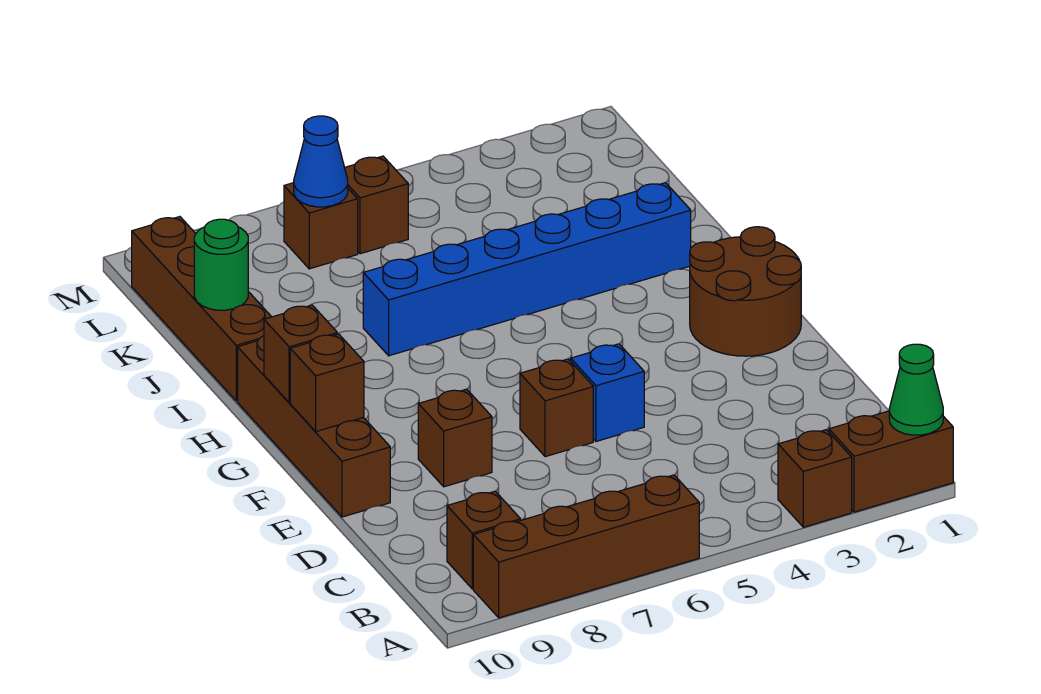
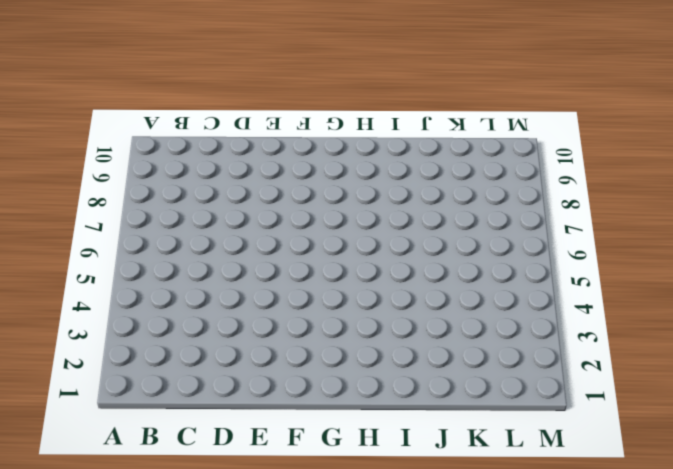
none -> brown brick A1:A2 level 1
none -> brown brick A3 level 1
none -> brown brick A6:A9 level 1

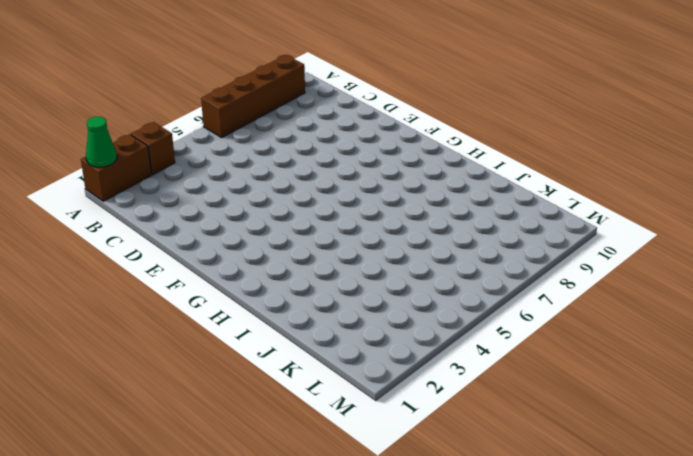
none -> brown brick B9 level 1
none -> blue brick E5 level 1
none -> brown brick E6 level 1

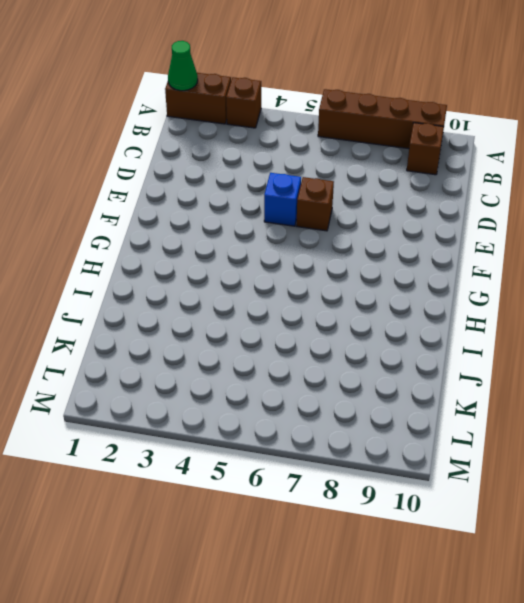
none -> brown brick E8 level 1
none -> brown brick E10:H10 level 1
none -> brown round brick F1:G2 level 1

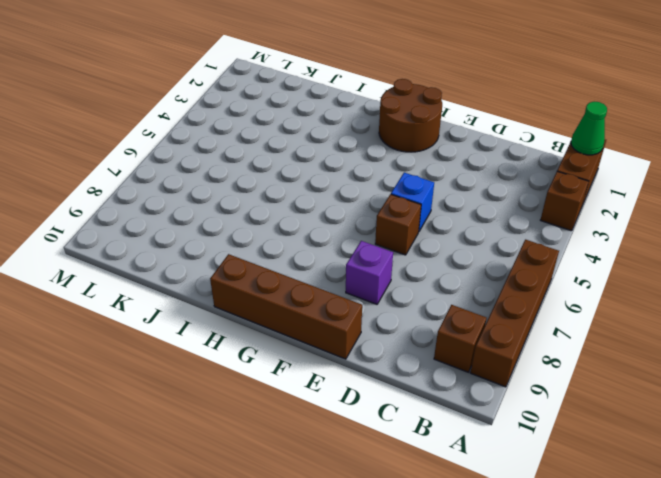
purple brick E8 level 1 -> brown brick E8 level 1
none -> blue brick I2:I7 level 1
none -> brown brick I10:L10 level 1
none -> brown brick L6 level 1

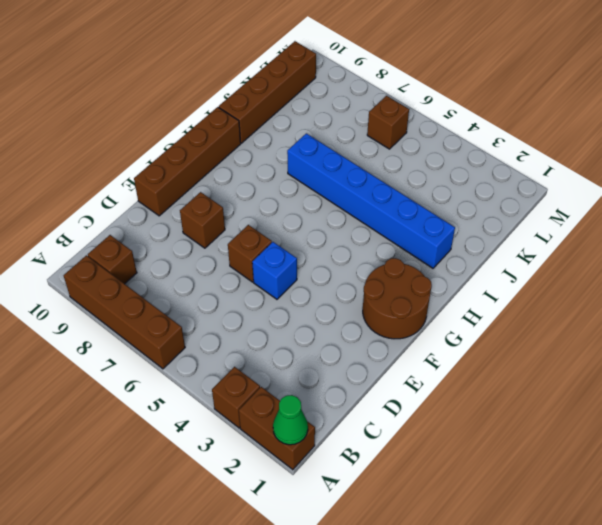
none -> brown brick L7 level 1
none -> brown brick F10 level 2
none -> brown brick G10 level 2

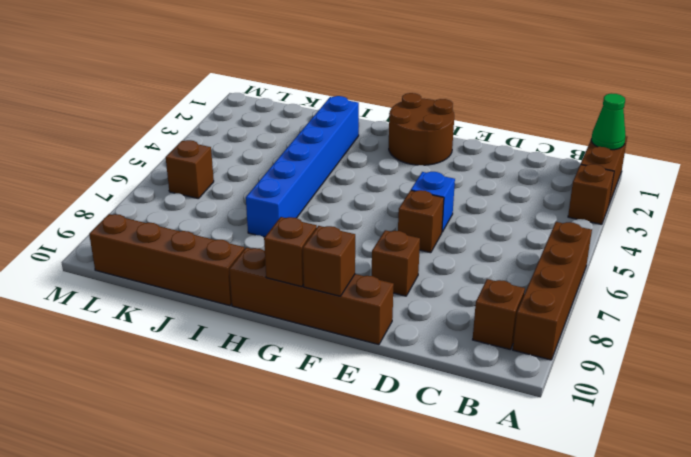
none -> brown brick L7 level 1
none -> green round brick J10 level 2
none -> blue cone L7 level 2

